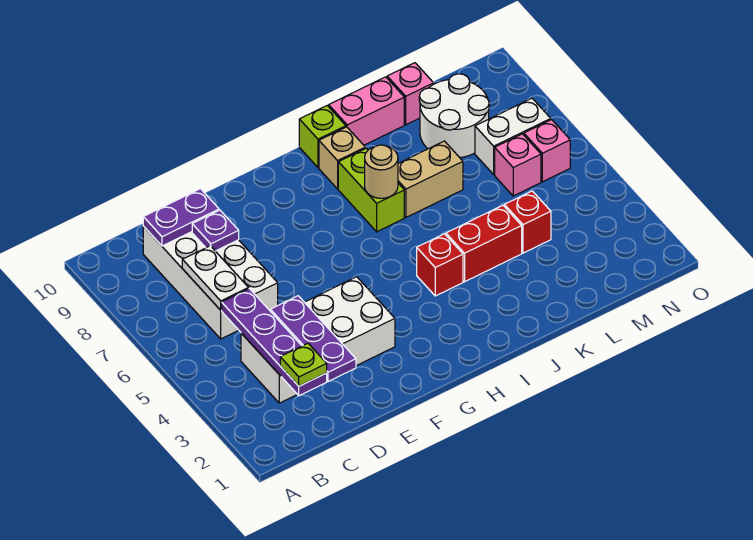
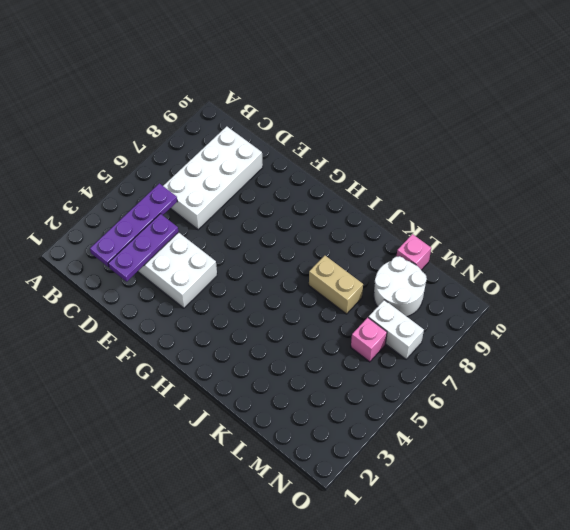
none -> red brick I4 level 1
none -> lime brick I7:I8 level 1
none -> tan brick I9 level 1

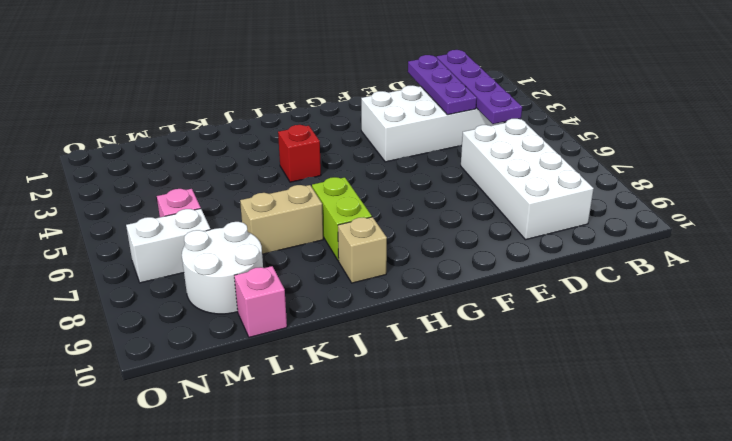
none -> lime brick I10 level 1
none -> red brick J4:K4 level 1
none -> pink brick J10:K10 level 1

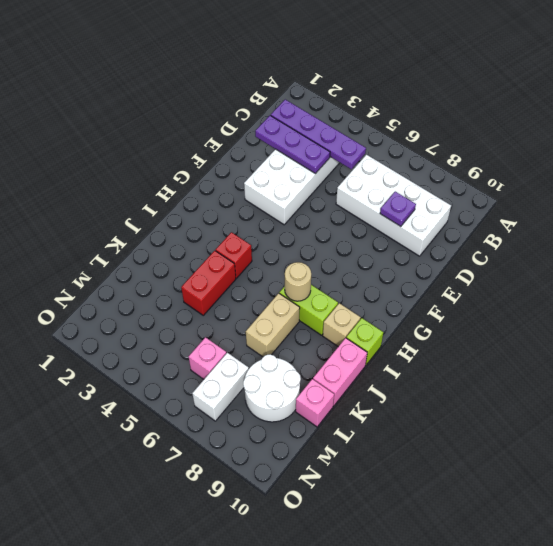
none -> red brick L4 level 1
none -> pink brick N6 level 1
none -> white plate C6:C7 level 2

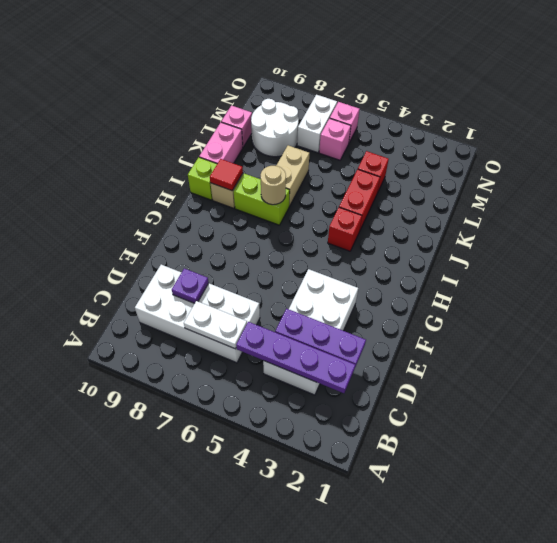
red tile I9 level 2 -> none
none -> purple plate C9:D9 level 2
none -> lime plate C2 level 3

